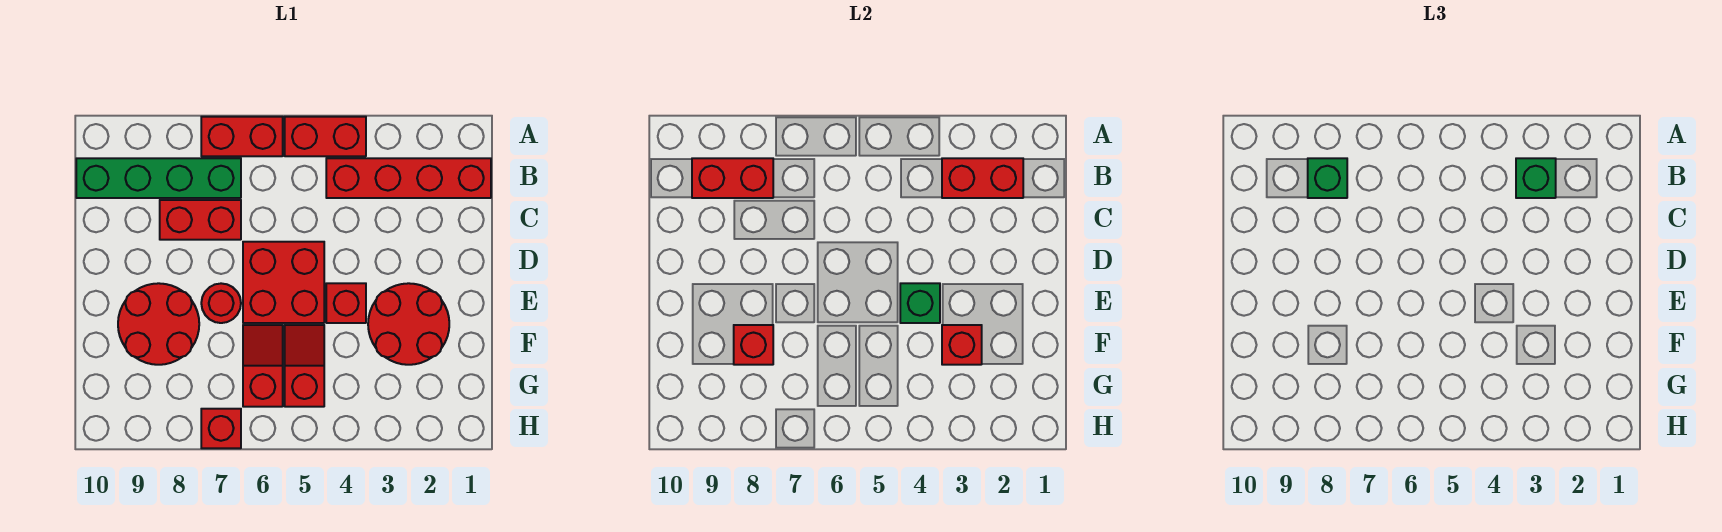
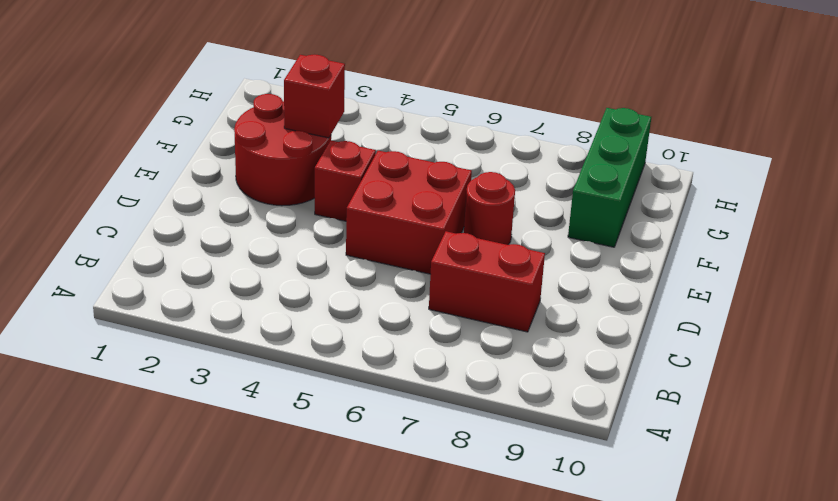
green brick F9:H9 level 1 -> red round brick E8:F9 level 1
none -> red brick A4:A5 level 1
none -> red brick A6:A7 level 1
none -> red brick B1:B4 level 1

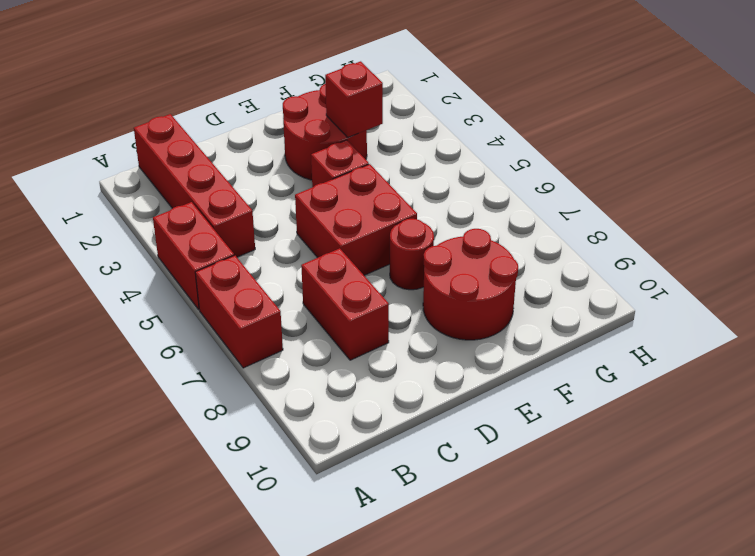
none -> green brick B7:B10 level 1
none -> red slope F5:G5 level 1 top G
none -> red slope F6:G6 level 1 top G

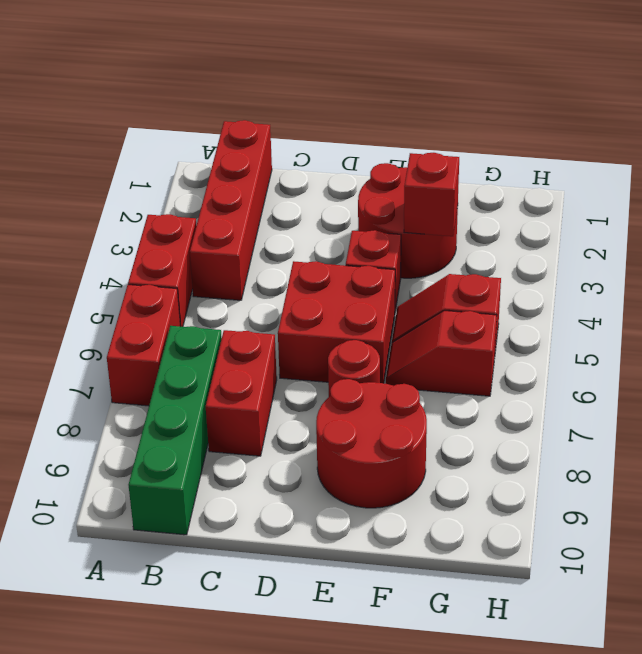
none -> red brick H7 level 1
none -> red brick B2:B3 level 2
none -> red brick B8:B9 level 2

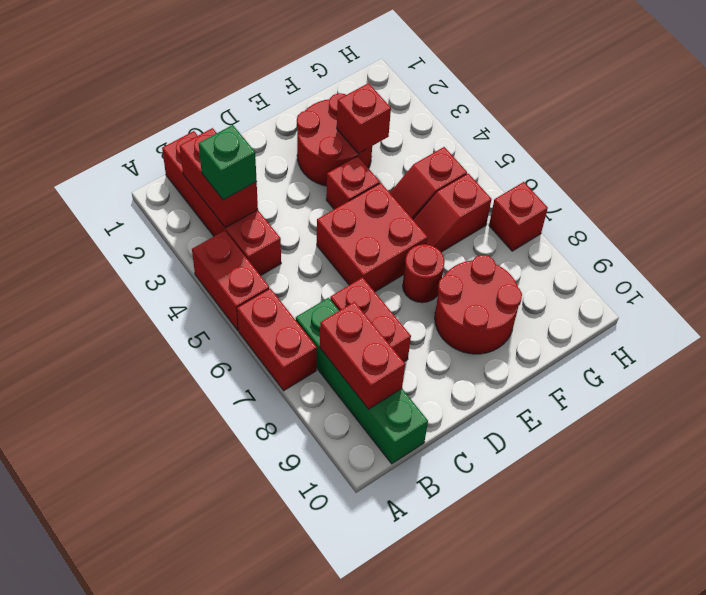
none -> green brick E4 level 2
none -> red brick F8 level 2
none -> green brick B8 level 3

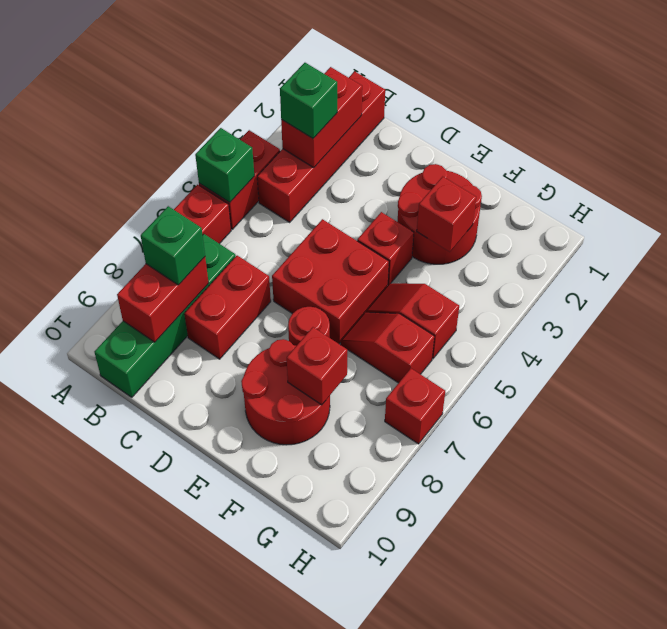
green brick A5 level 2 -> green brick E4 level 2

